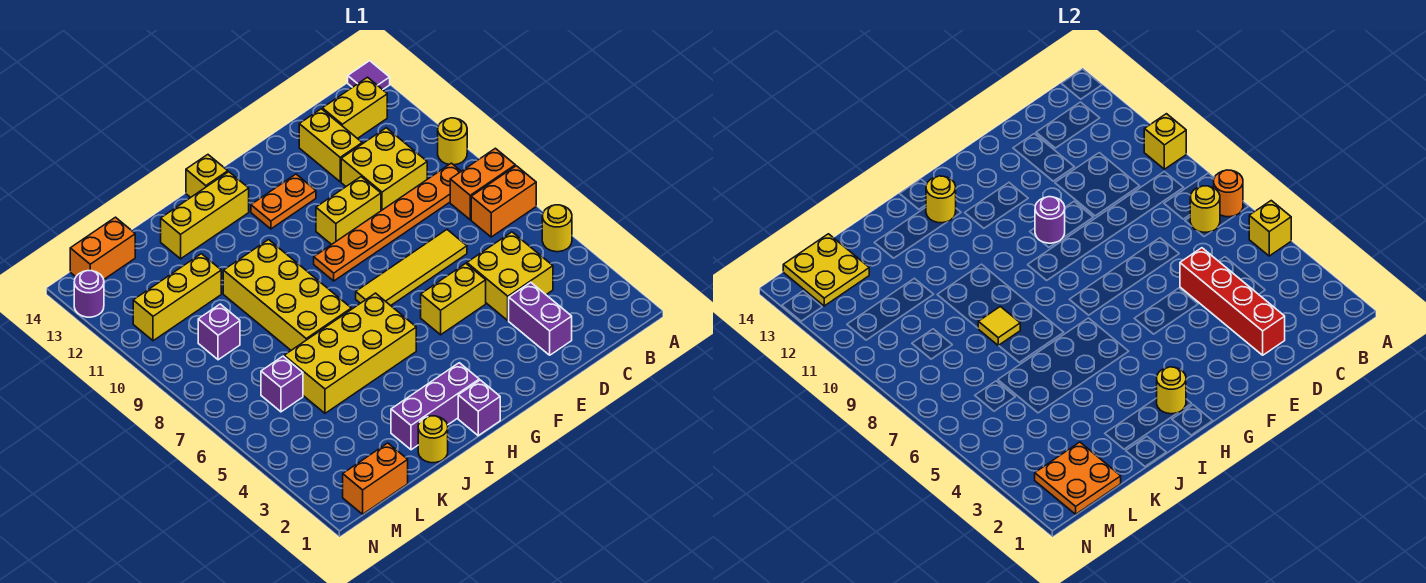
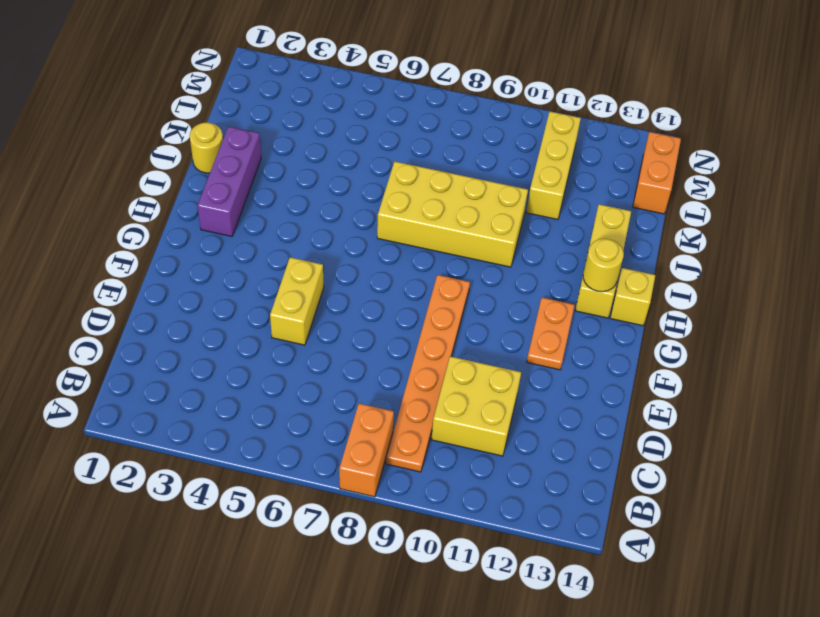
none -> yellow round brick A5 level 1
none -> orange brick A7:B7 level 1
none -> yellow round brick A10 level 1
none -> purple tile A14 level 1

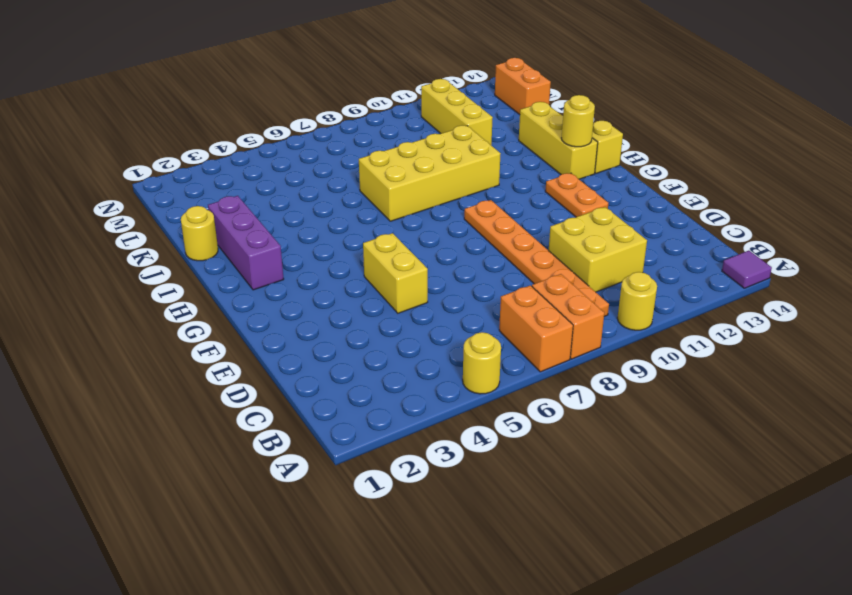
none -> yellow brick B13:C13 level 1
none -> yellow brick C4:D5 level 1
none -> purple brick D2:D3 level 1
none -> yellow tile D7:G7 level 1

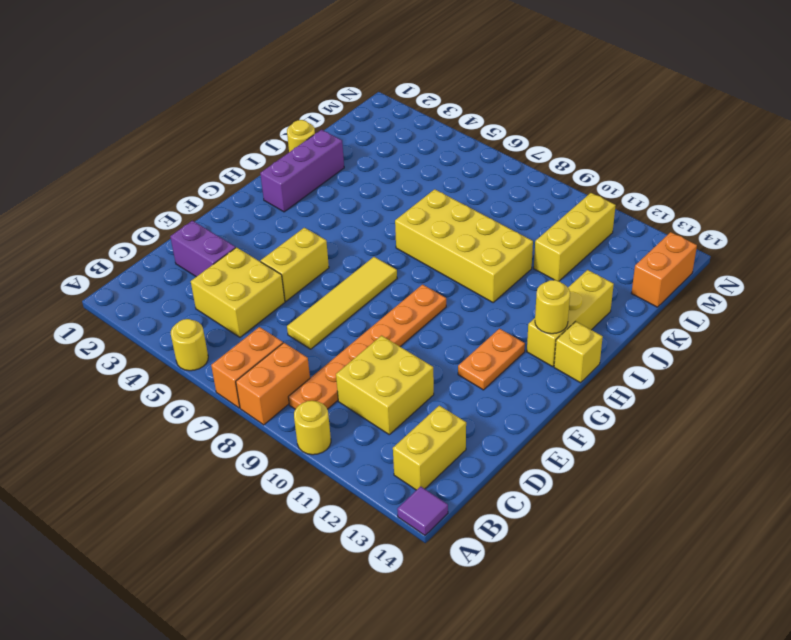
none -> yellow brick D12:D13 level 1
none -> yellow brick E10:F10 level 1
none -> purple brick H1 level 1
none -> yellow brick H5:K6 level 1

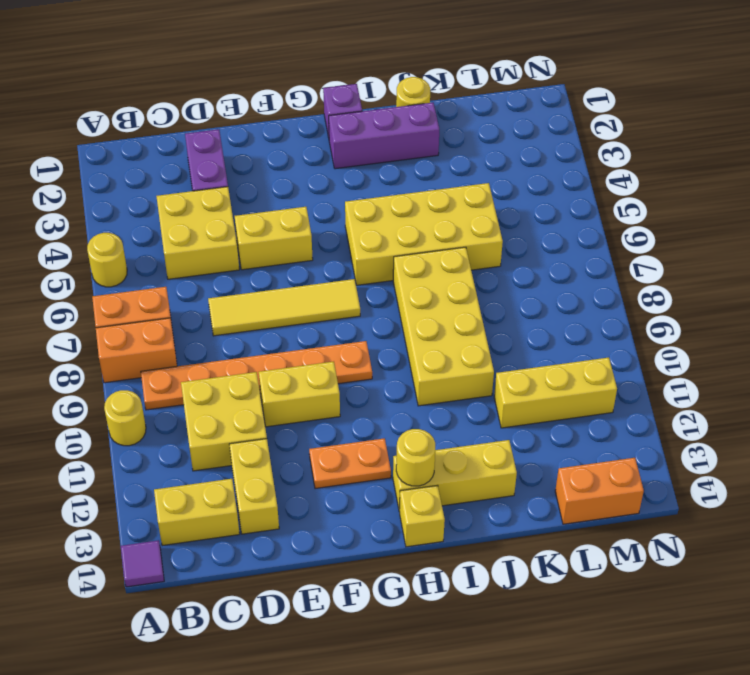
none -> orange brick L1:M1 level 1
none -> purple brick L6 level 1
none -> purple brick L9 level 1
none -> purple round brick N13 level 1

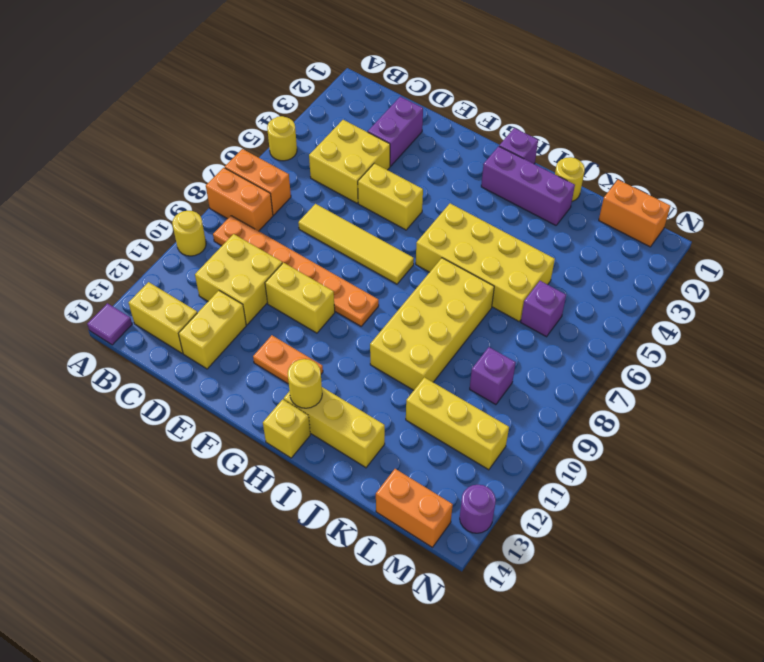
none -> yellow brick A5 level 2
none -> orange round brick A7 level 2
none -> yellow brick A10 level 2
none -> yellow round brick B7 level 2

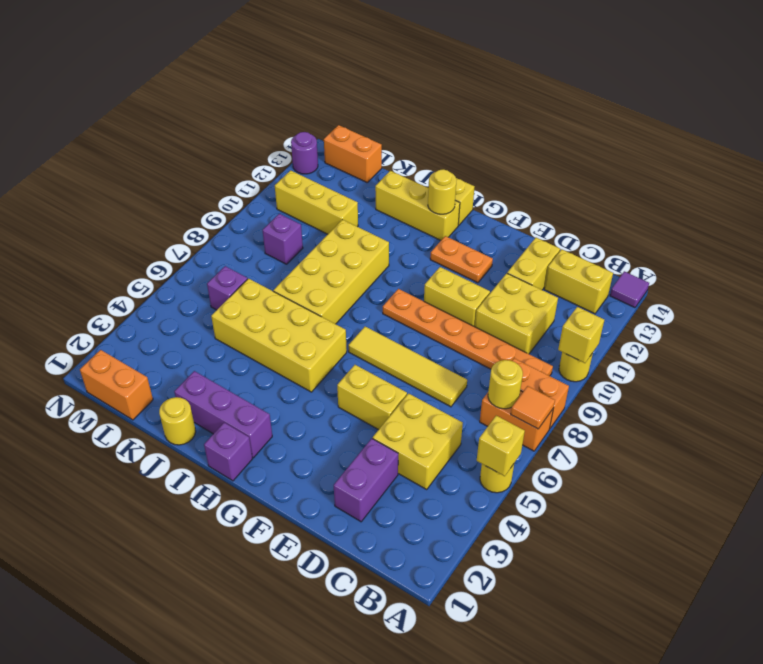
orange tile A7 level 2 -> orange round brick A7 level 2
none -> red brick D2:D5 level 2
none -> purple round brick F10 level 2
none -> yellow round brick H2 level 2
none -> yellow tile J8 level 2

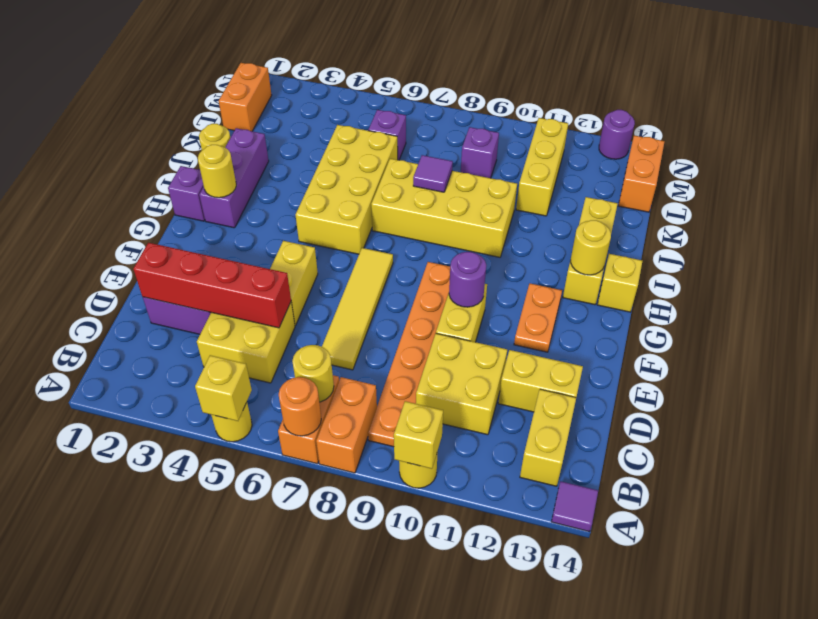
purple tile J8 level 2 -> yellow tile J8 level 2
none -> orange plate L1:M2 level 2
none -> yellow plate L13:M14 level 2

